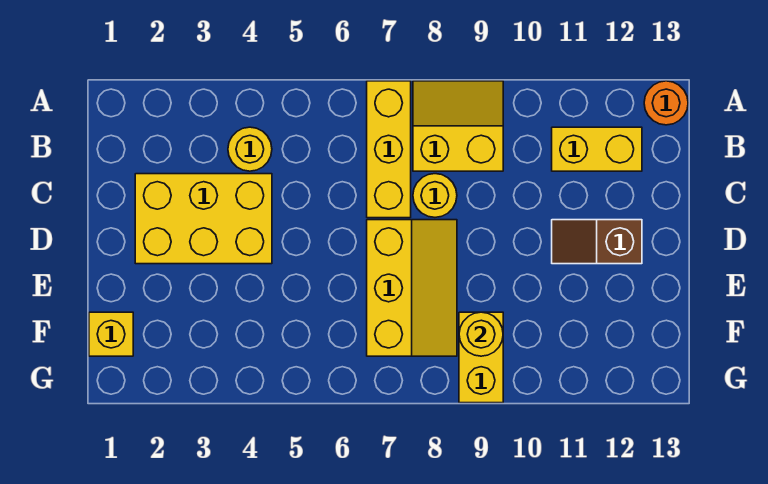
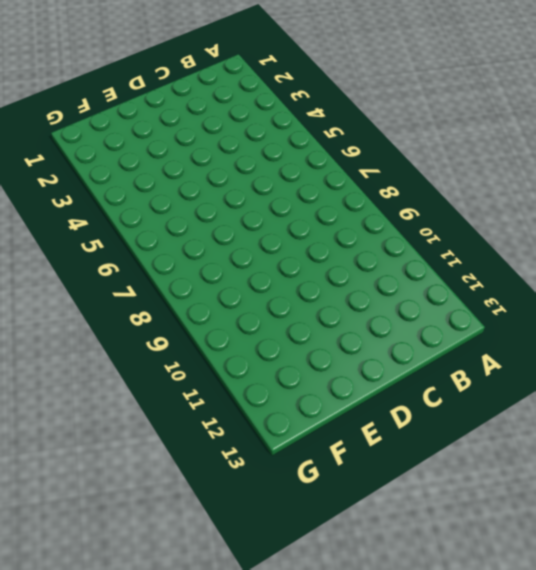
none -> yellow brick A7:C7 level 1
none -> yellow slope A8:B9 level 1 top B
none -> orange round brick A13 level 1

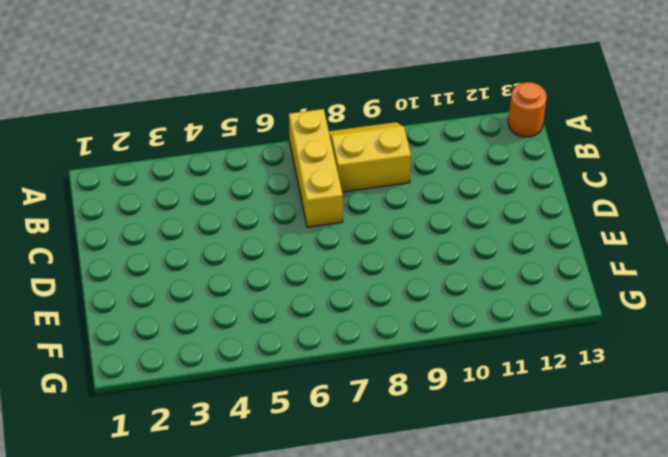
none -> yellow round brick B4 level 1
none -> yellow brick B11:B12 level 1
none -> yellow brick C2:D4 level 1

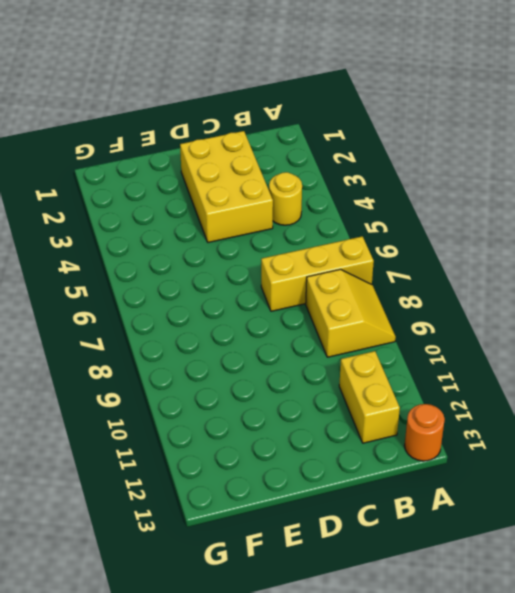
none -> yellow round brick C8 level 1
none -> yellow slope D7:F8 level 1 top 7
none -> brown slope D11:D12 level 1 top 12

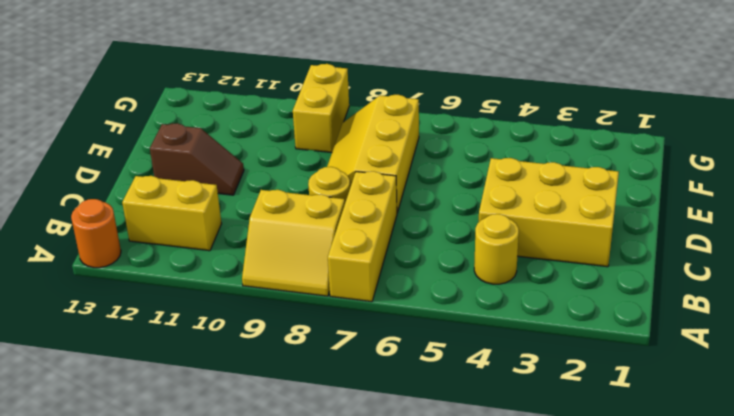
none -> yellow brick F1 level 1
none -> yellow round brick F9 level 2

